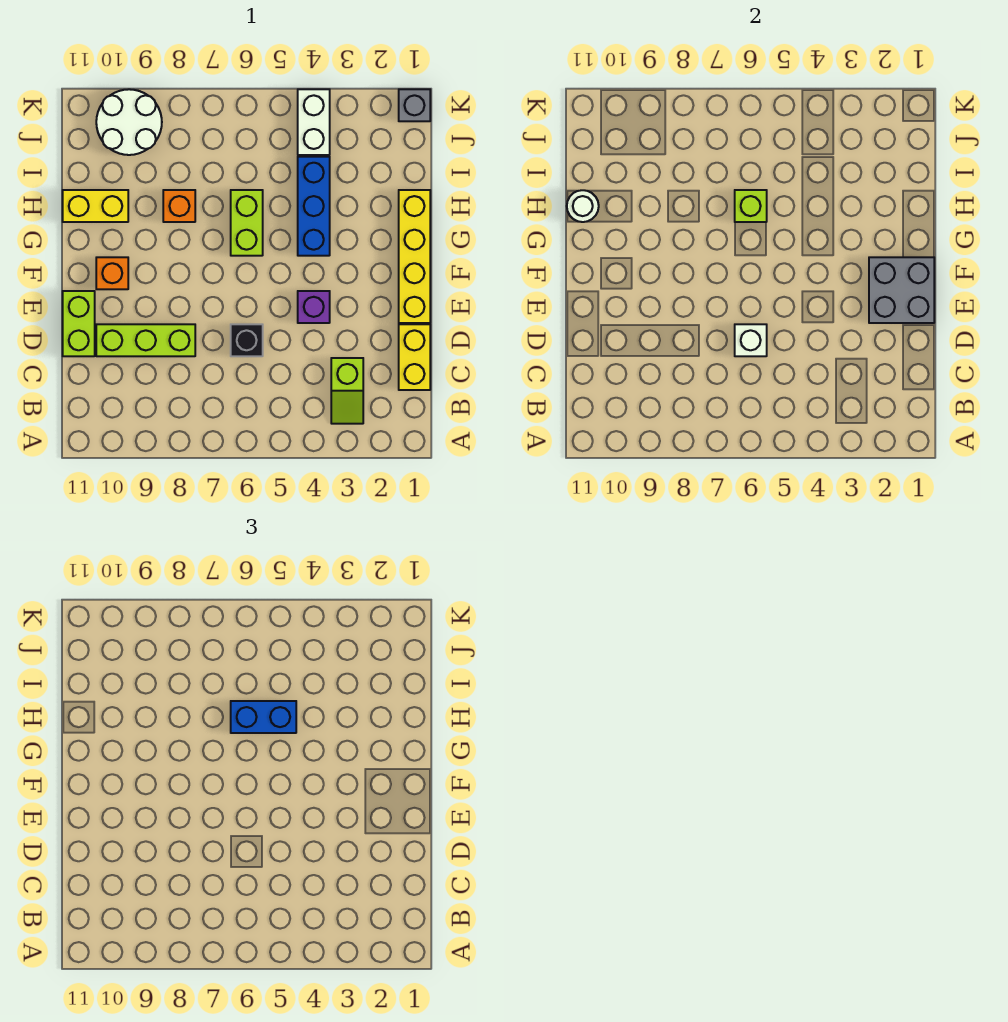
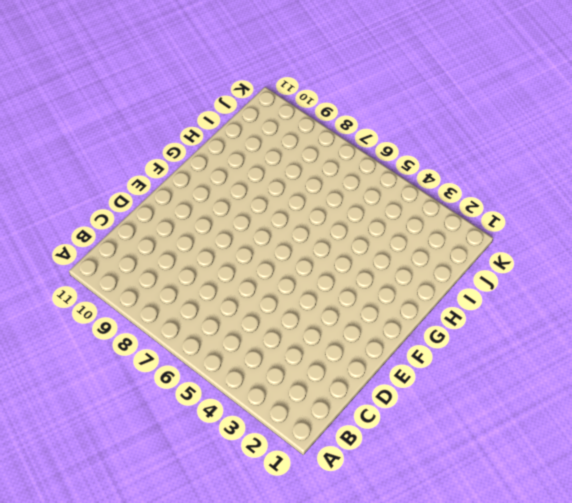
none -> lime slope B3:C3 level 1 top C
none -> yellow brick C1:D1 level 1
none -> black brick D6 level 1

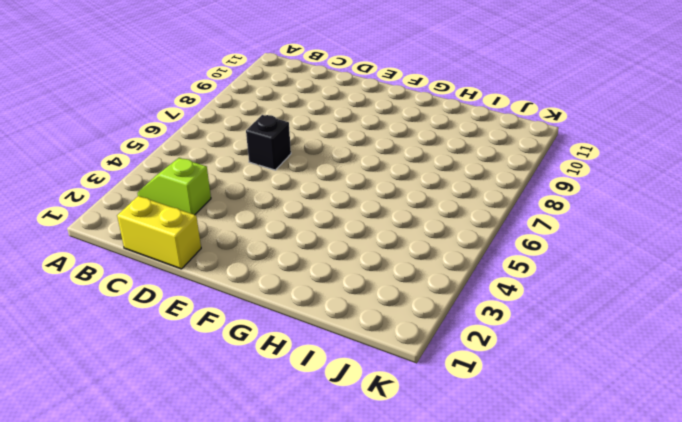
none -> lime brick D8:D10 level 1
none -> lime brick D11:E11 level 1
none -> yellow brick E1:H1 level 1

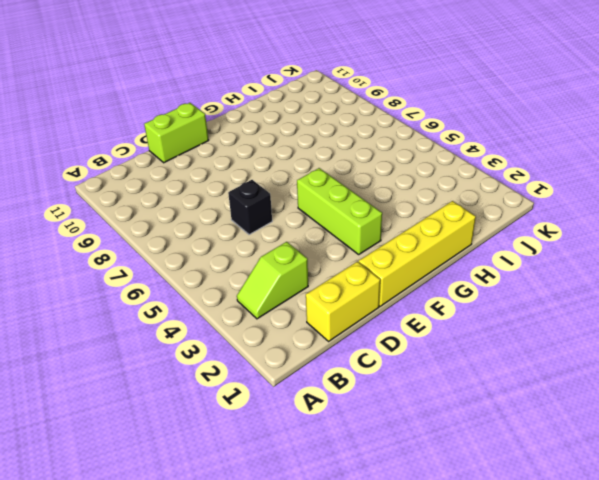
lime brick F3:F5 level 1 -> lime brick D8:D10 level 1
none -> purple brick E4 level 1
none -> orange brick F10 level 1
none -> blue brick G4:I4 level 1

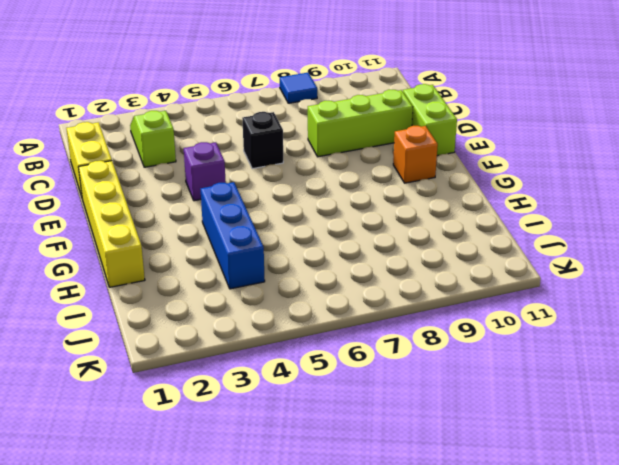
blue tile A8 level 1 -> none
none -> lime brick G6:H6 level 1
none -> orange brick H8 level 1
none -> yellow brick H10:H11 level 1

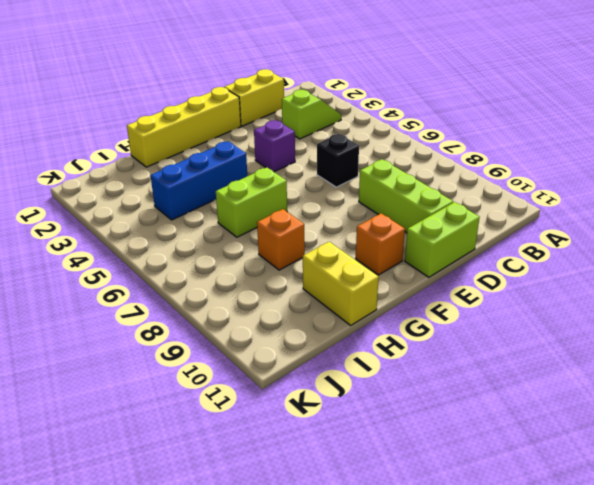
none -> white brick J4:K4 level 1
none -> white round brick J9:K10 level 1
none -> grey brick K1 level 1

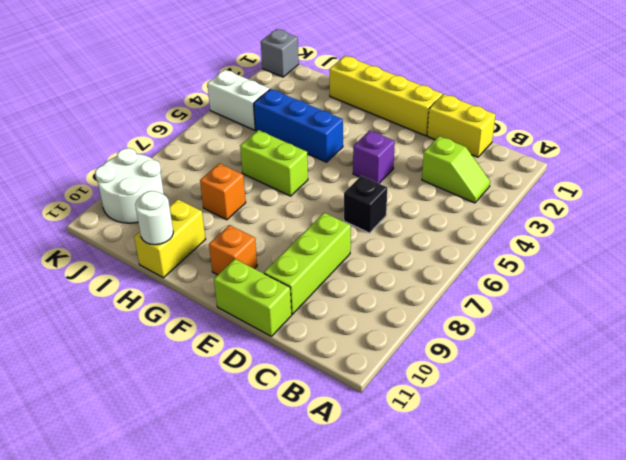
none -> white brick D6 level 2
none -> grey brick E1:F2 level 2
none -> lime brick H6 level 2

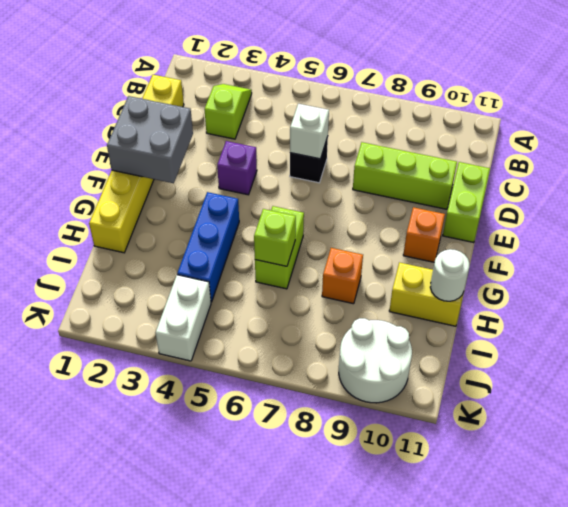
none -> grey brick K1 level 1
none -> blue brick H5:H6 level 3

